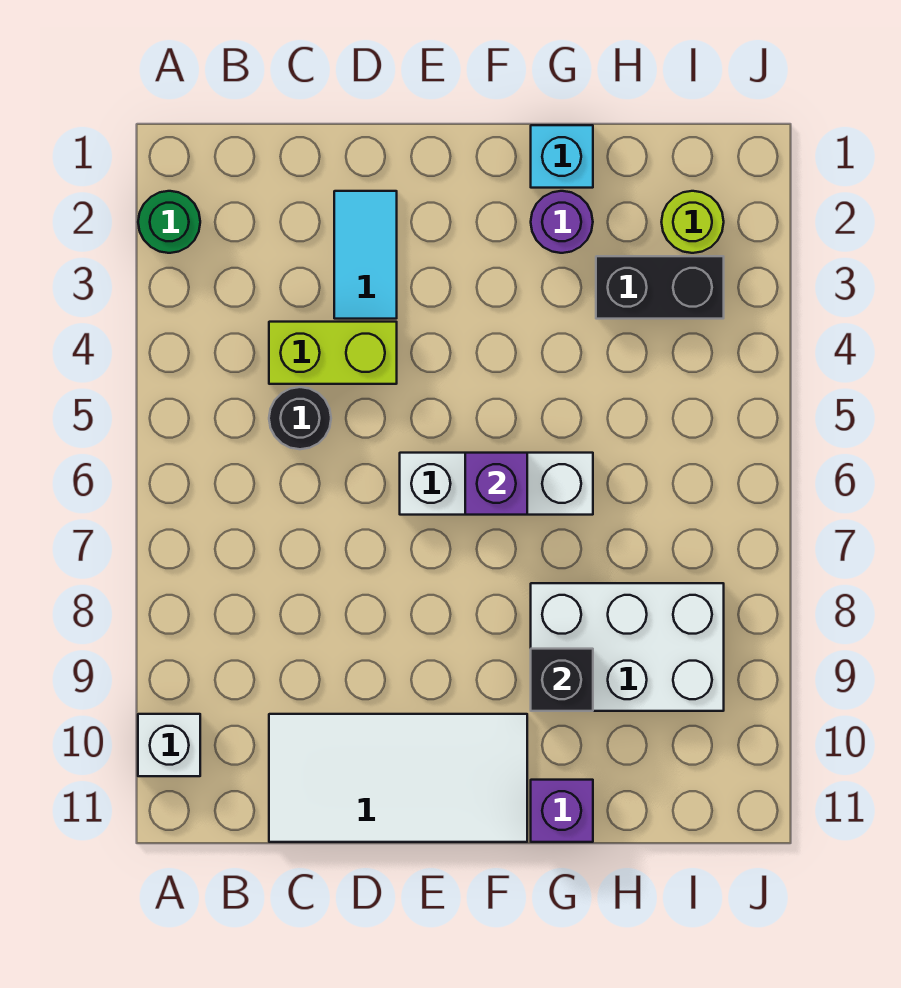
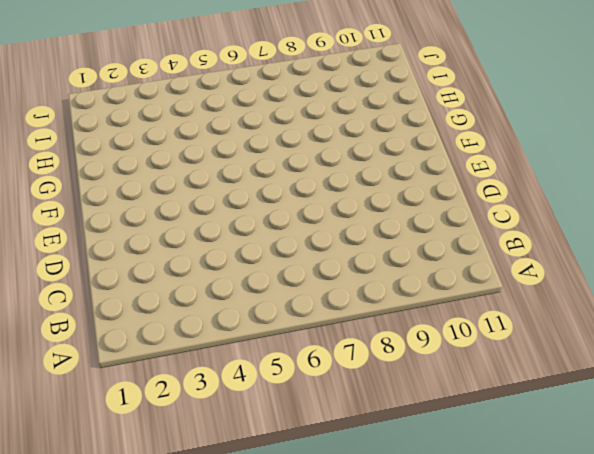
none -> green round brick A2 level 1
none -> white brick A10 level 1
none -> lime brick C4:D4 level 1

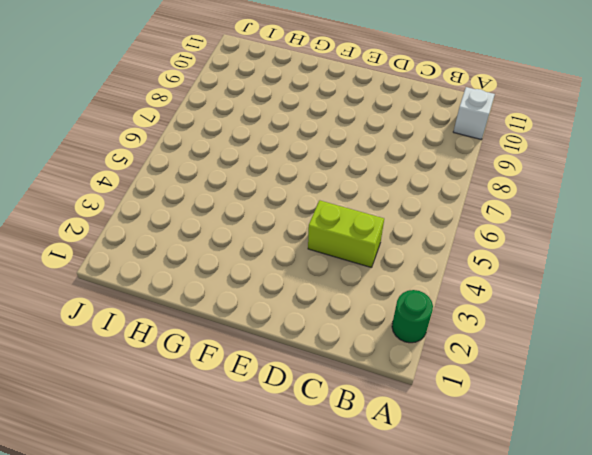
none -> black round brick C5 level 1
none -> white tile C10:F11 level 1
none -> cyan tile D2:D3 level 1

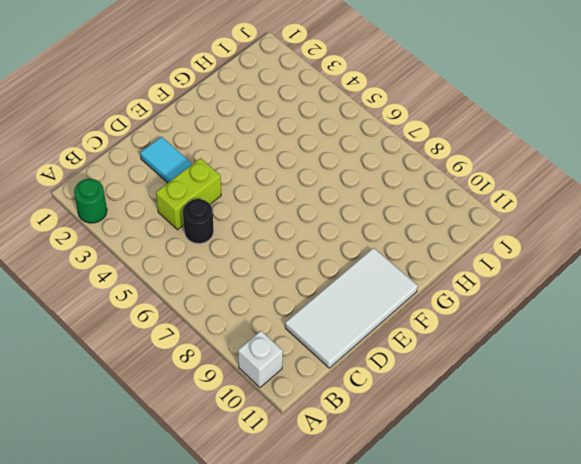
none -> white brick E6:G6 level 1
none -> cyan brick G1 level 1
none -> purple round brick G2 level 1

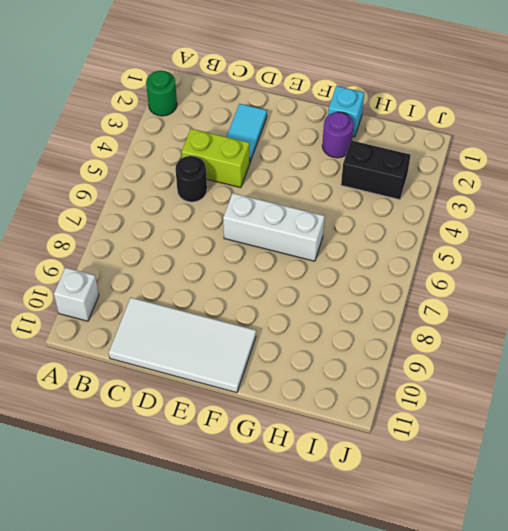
none -> white brick G8:I9 level 1
none -> purple brick G11 level 1
none -> lime round brick I2 level 1

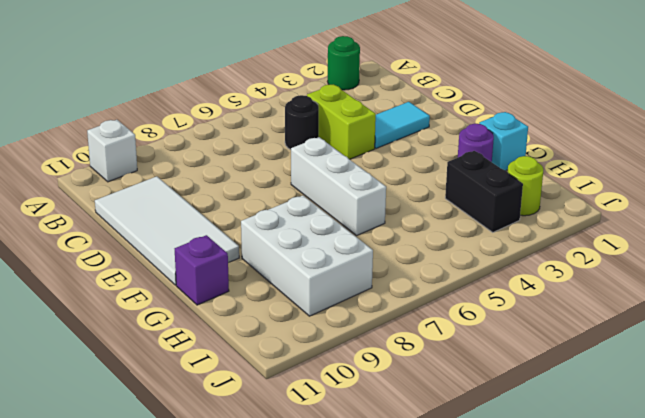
none -> purple brick F6 level 2
none -> black brick G9 level 2

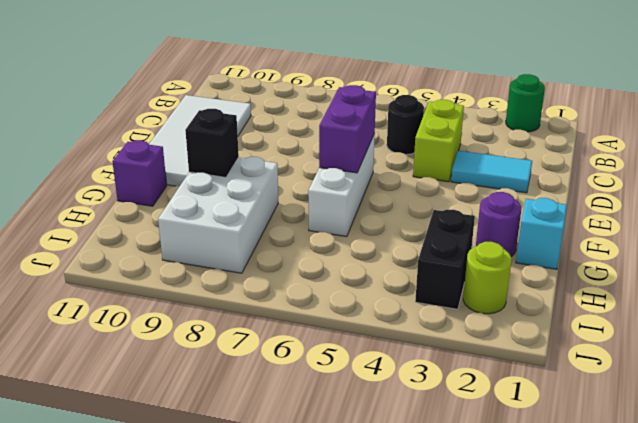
purple brick E6:F6 level 2 -> purple brick F6 level 2
none -> white brick A10 level 1

